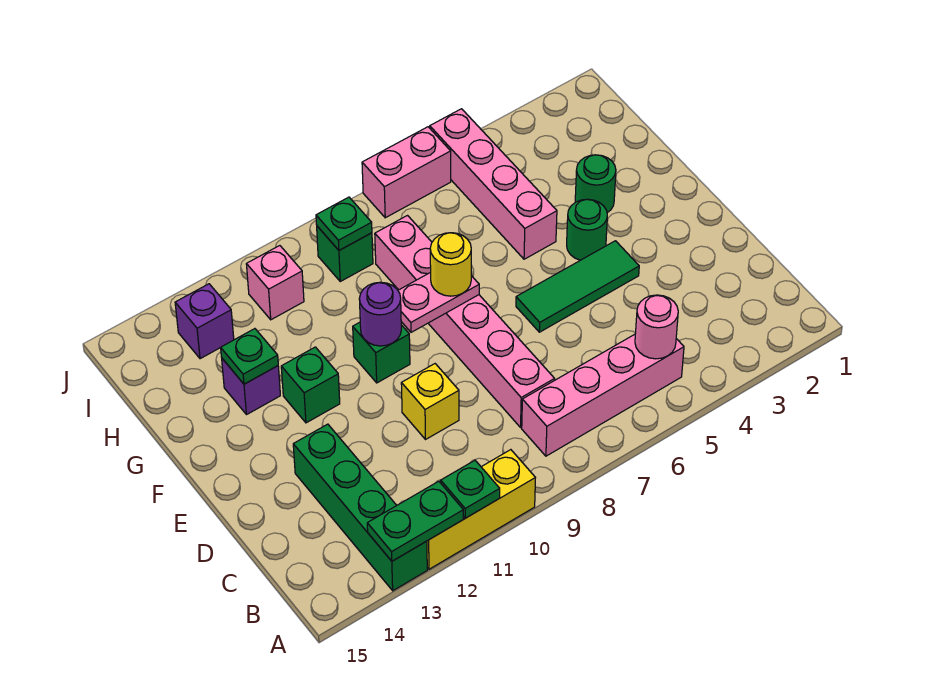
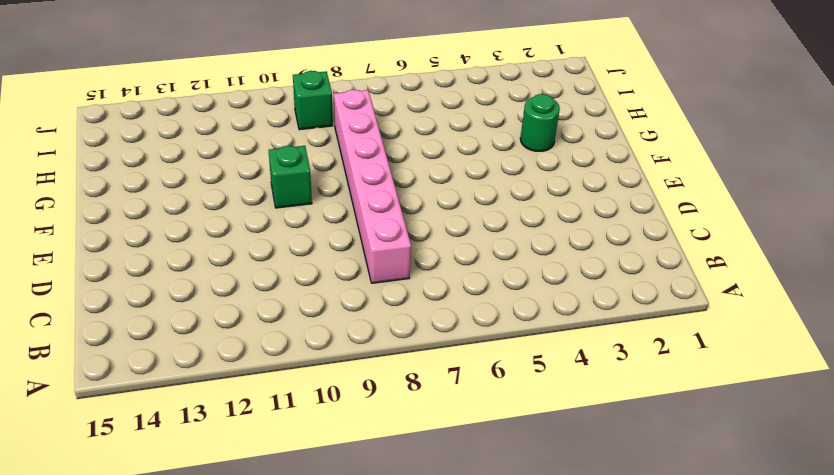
none -> yellow brick A10:A12 level 1
none -> green brick A13:D13 level 1
none -> pink brick B5:B8 level 1

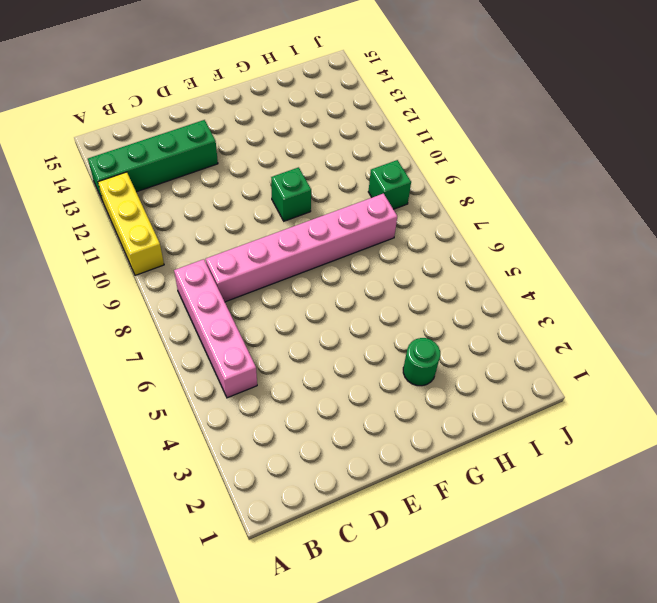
none -> yellow brick D10 level 1
none -> green tile E4:E6 level 1
none -> green round brick F4 level 1

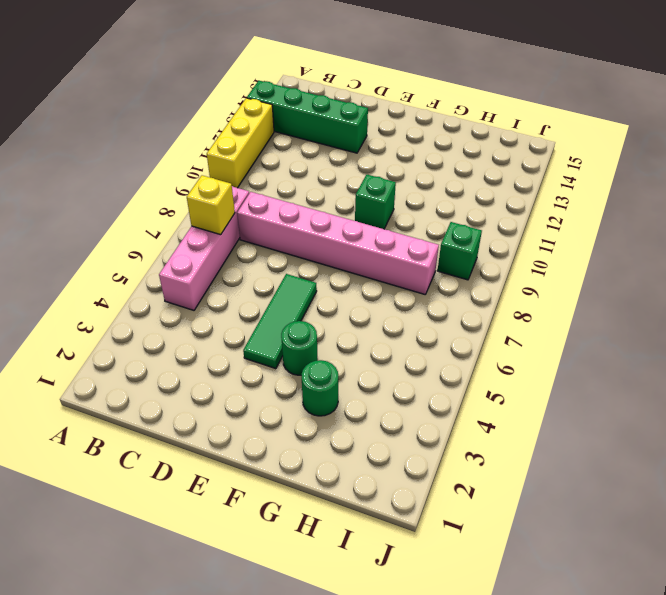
yellow brick B7 level 2 -> yellow brick D10 level 1
none -> green brick F12 level 1
none -> pink brick G5:J5 level 1
none -> purple brick G13 level 1

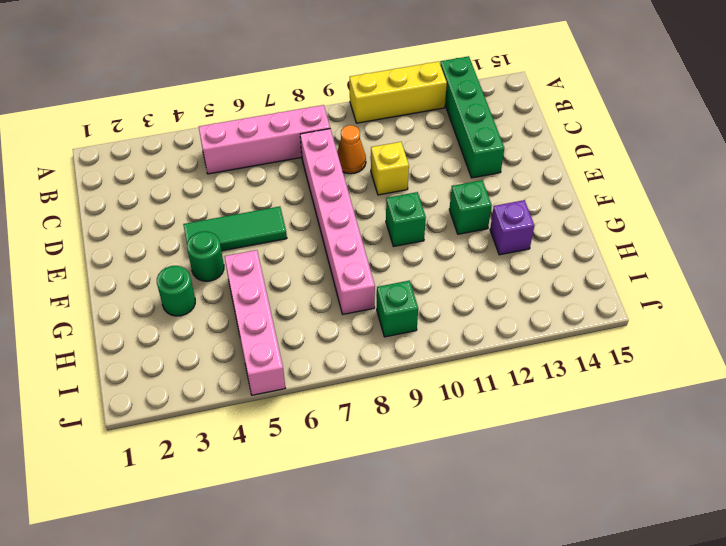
orange cone C9 level 1 -> none
none -> pink brick I11 level 1
none -> purple brick I13 level 1
none -> pink brick J6:J7 level 1

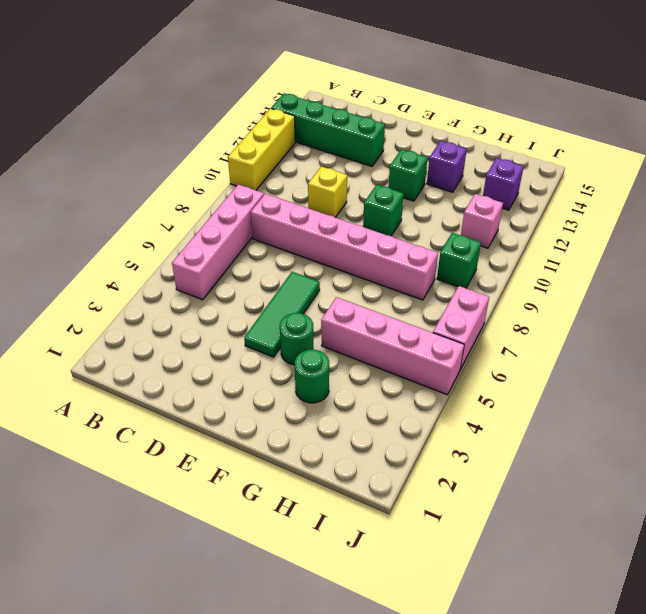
none -> green plate A11 level 2
none -> green plate A12:A13 level 2
none -> pink round brick B5 level 2

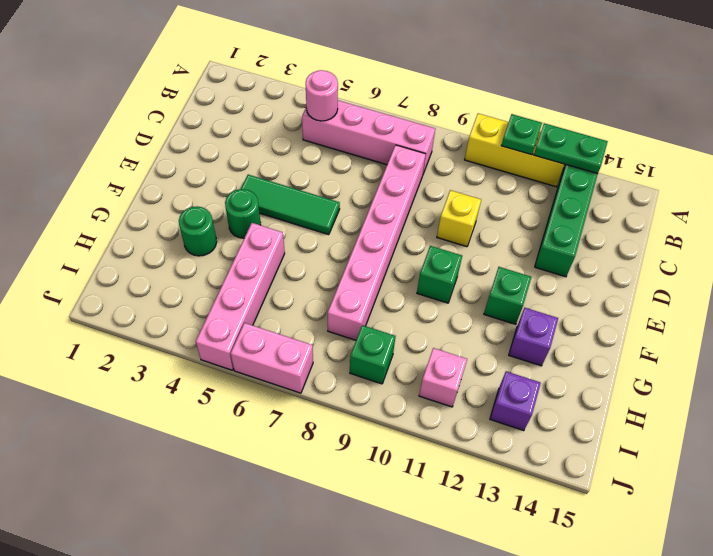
none -> pink plate F8:F9 level 2
none -> purple round brick F10 level 2
none -> green plate G13 level 2

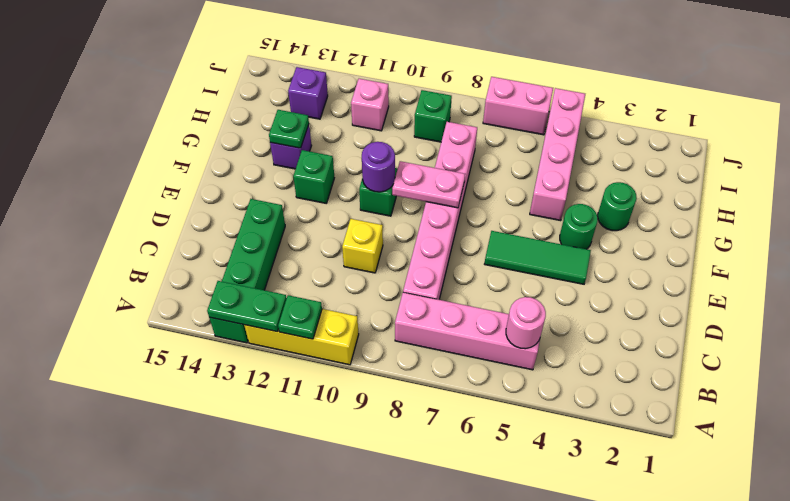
none -> green plate I9 level 2
none -> yellow round brick F8 level 3

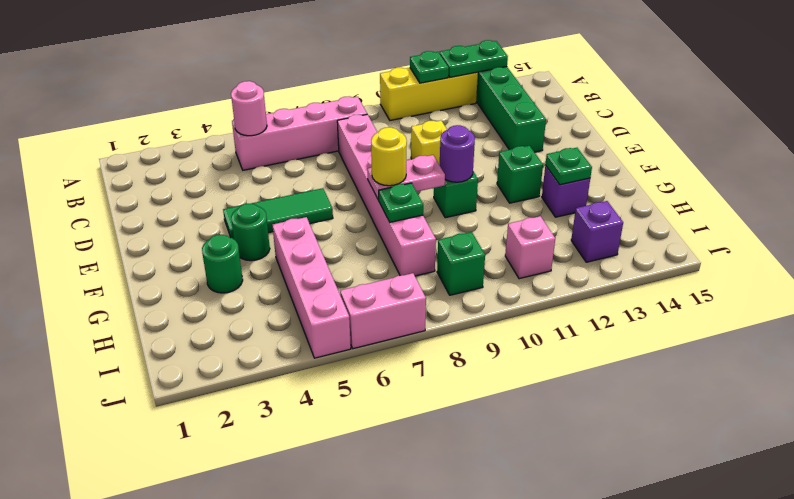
green plate G8 level 2 -> green plate I9 level 2

